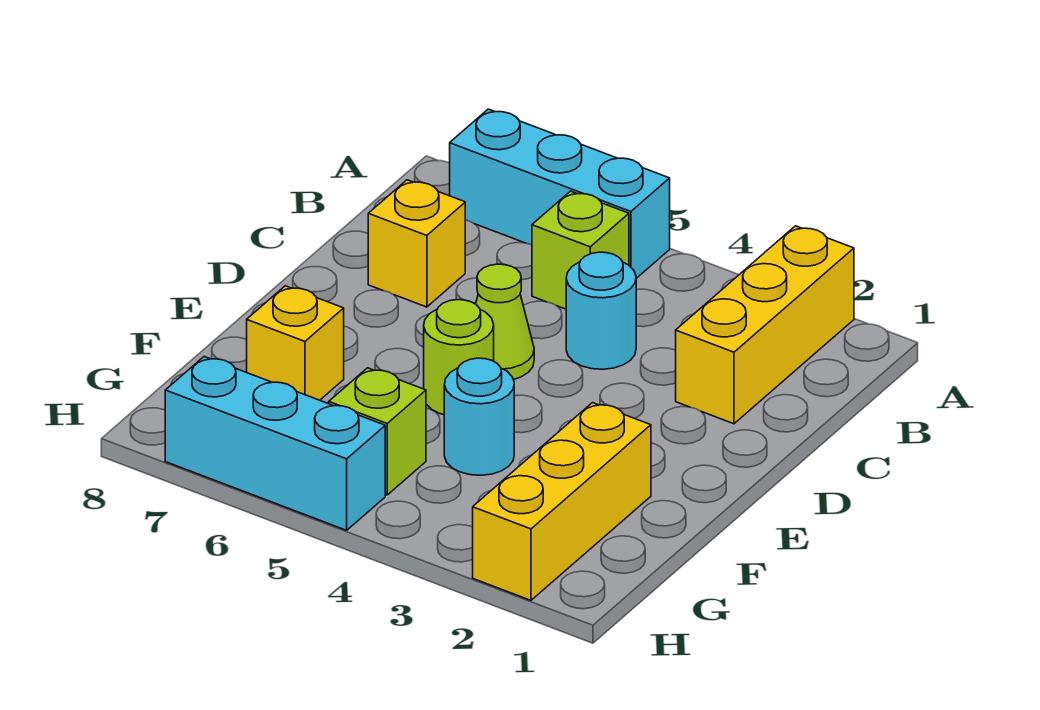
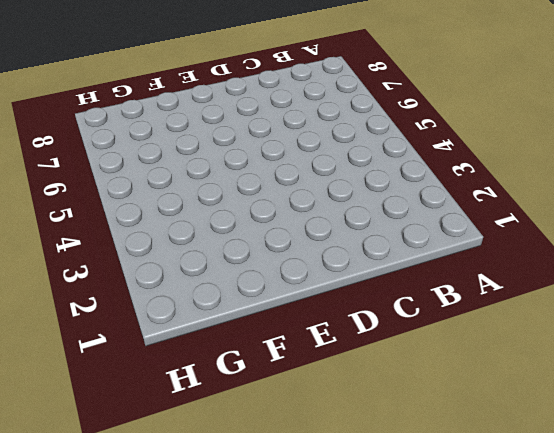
none -> yellow brick A2:C2 level 1
none -> cyan brick A5:A7 level 1
none -> lime brick B5 level 1

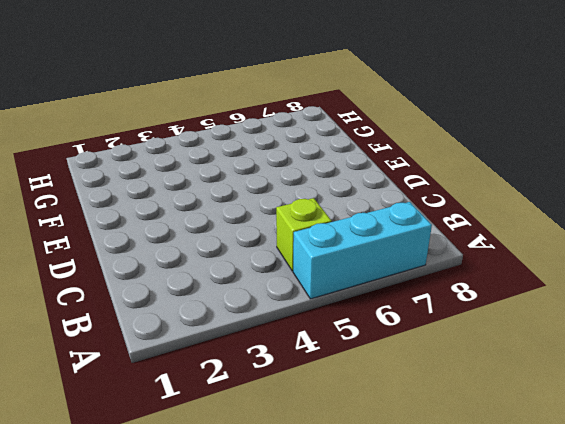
none -> yellow brick A2:C2 level 1
none -> cyan round brick C4 level 1
none -> yellow brick C7 level 1

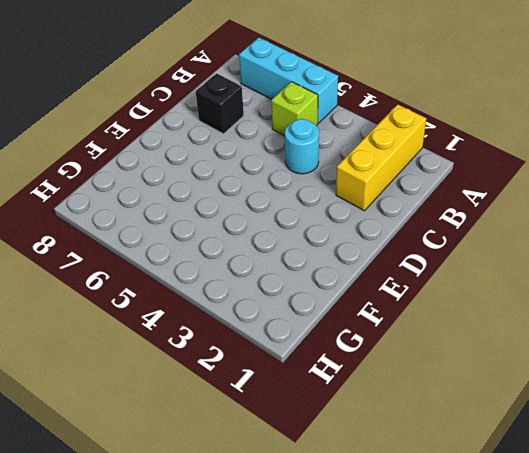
black brick C7 level 1 -> yellow brick C7 level 1
none -> lime cone D5 level 1
none -> lime round brick E5 level 1
none -> yellow brick F2:H2 level 1

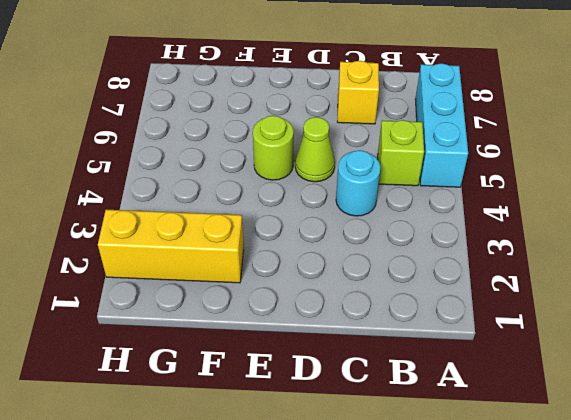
none -> yellow brick A2:C2 level 1
none -> cyan round brick F4 level 1
none -> yellow brick F7 level 1

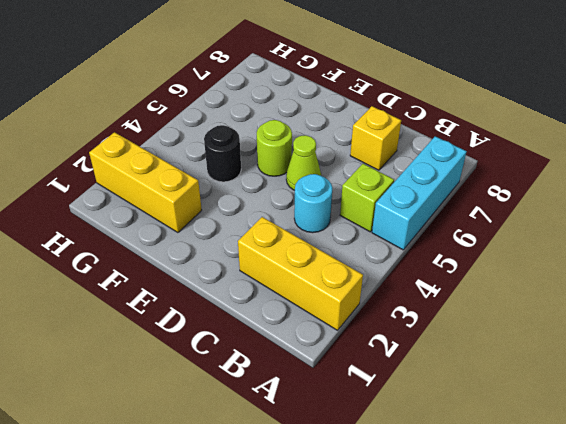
black round brick F4 level 1 -> cyan round brick F4 level 1
none -> yellow brick F7 level 1
none -> lime brick G5 level 1
none -> cyan brick H5:H7 level 1

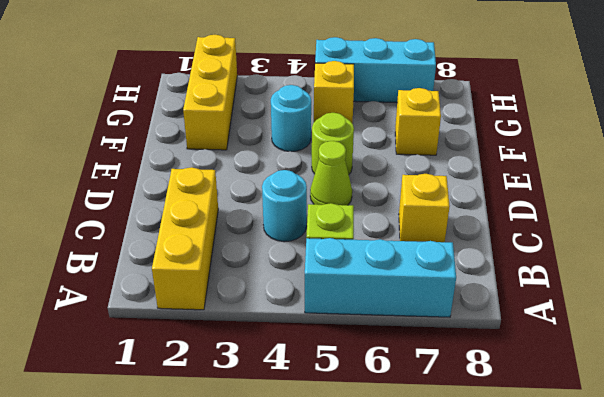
yellow brick G5 level 1 -> lime brick G5 level 1

